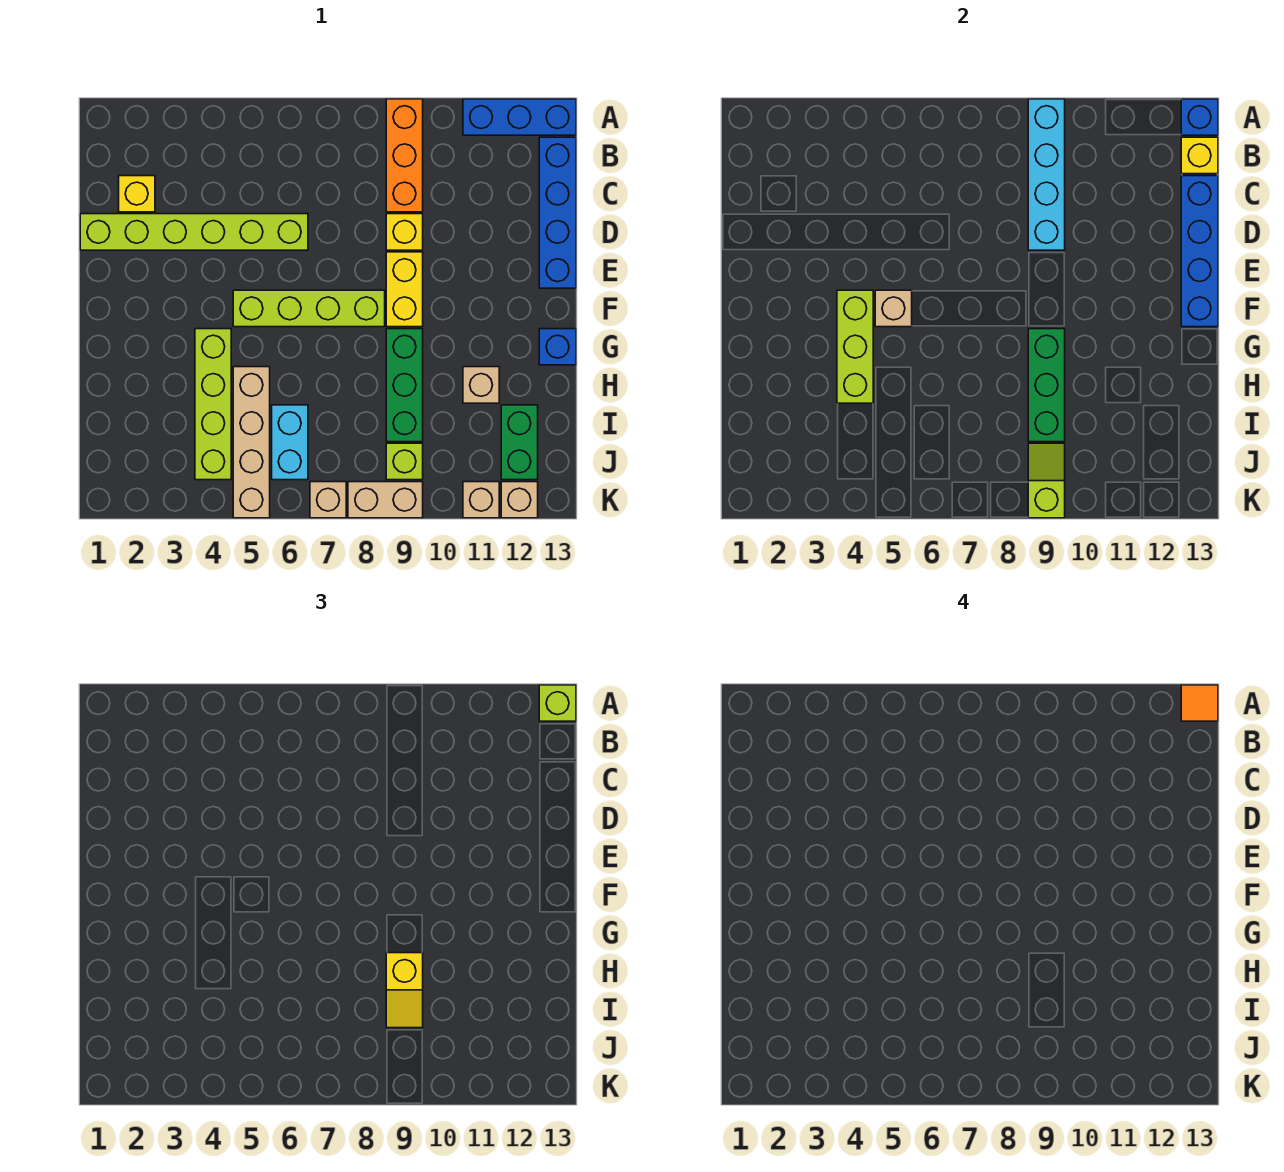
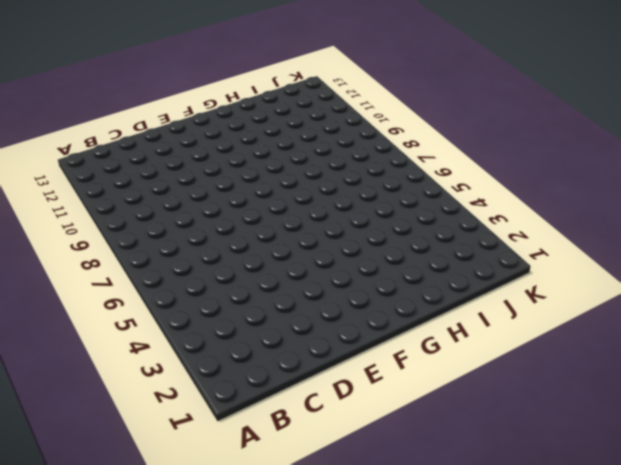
none -> orange brick A9:C9 level 1
none -> blue brick A11:A13 level 1
none -> blue brick B13:E13 level 1
none -> yellow brick C2 level 1

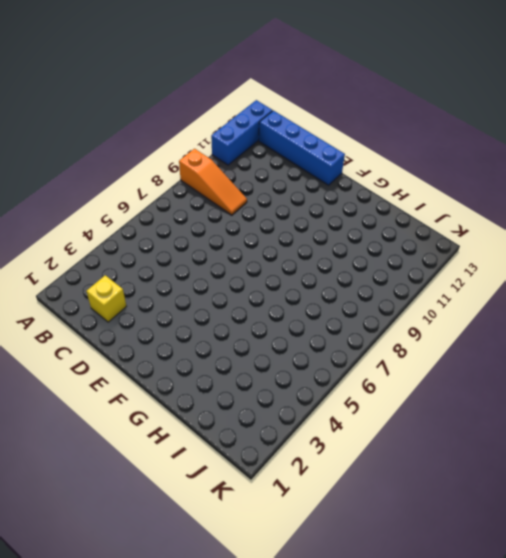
orange slope A9:C9 level 1 top A -> orange brick A9:C9 level 1
none -> lime brick D1:D6 level 1
none -> yellow brick D9 level 1
none -> yellow brick E9:F9 level 1
none -> lime brick F5:F8 level 1

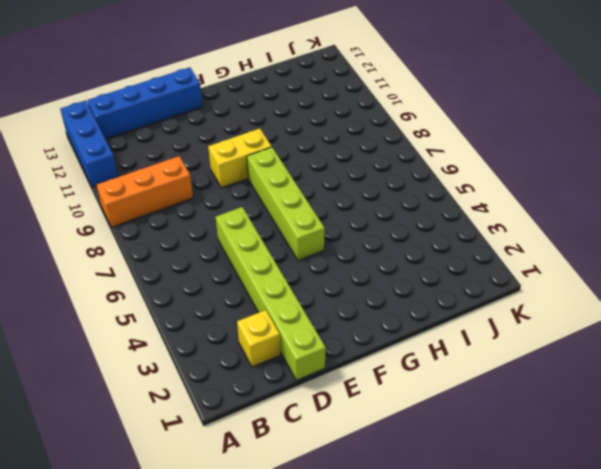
none -> yellow brick D9 level 1
none -> lime brick G4:J4 level 1
none -> green brick G9:I9 level 1
none -> blue brick G13 level 1

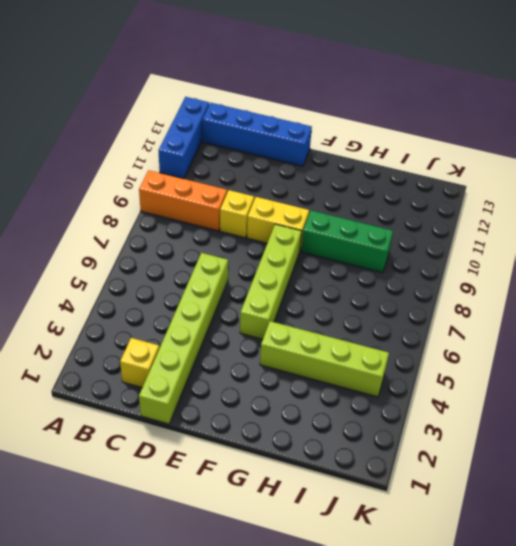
none -> blue brick G13 level 1
none -> tan brick H5:K5 level 1
none -> tan brick H11 level 1
none -> cyan brick I6:J6 level 1

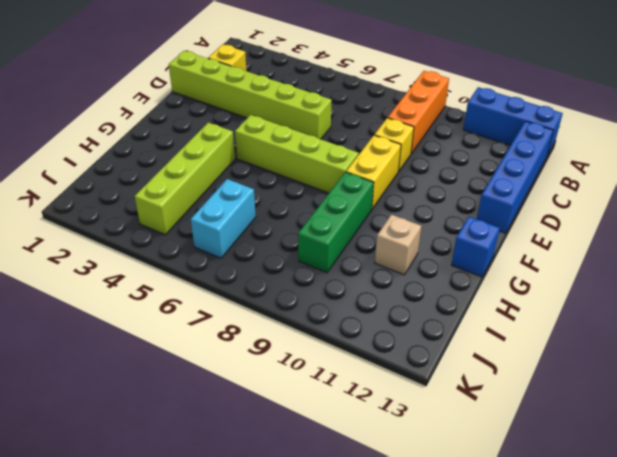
none -> tan brick H5:K5 level 1
none -> green brick I12:J12 level 1
none -> lime brick J9 level 1
none -> tan brick K7 level 1

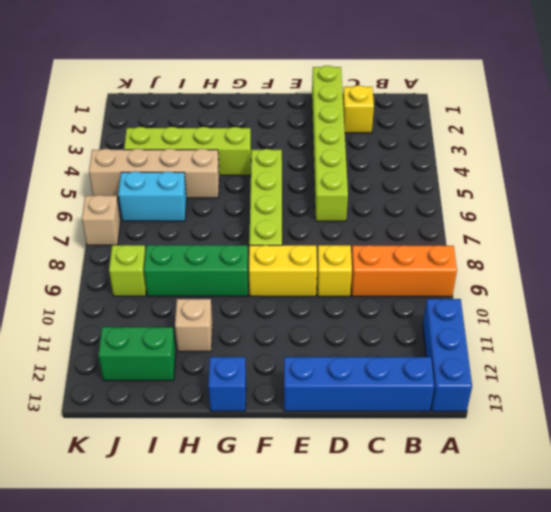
none -> tan brick K8:K9 level 1
none -> tan brick K11 level 1
none -> tan brick K12 level 1
none -> cyan brick A9:D9 level 2

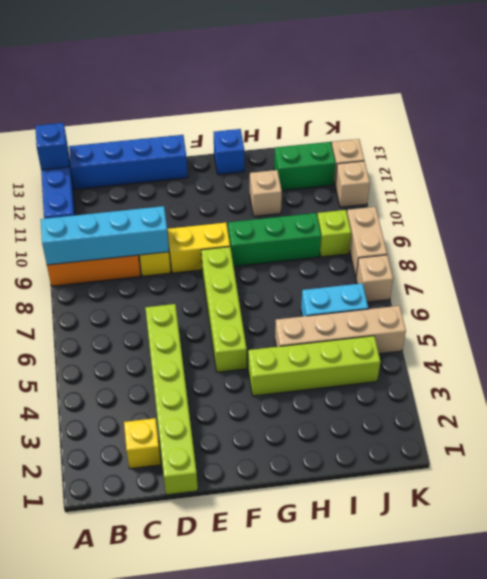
none -> yellow brick B13 level 2
none -> blue brick C13:F13 level 2
none -> lime brick F4:H4 level 2
none -> tan brick F5 level 2

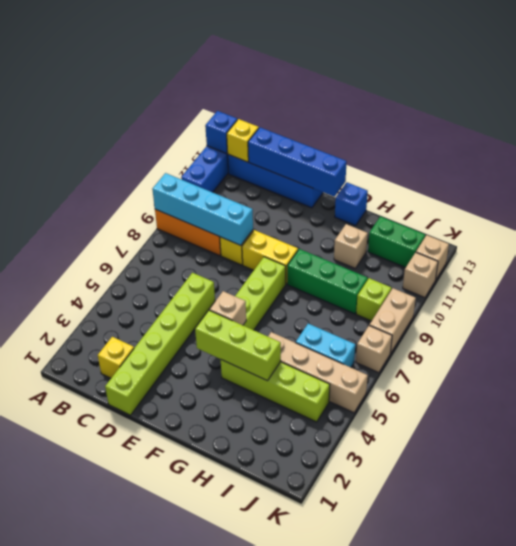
none -> green brick G9:I9 level 2
none -> lime slope J9:K9 level 2 top K
none -> lime brick A13 level 3
none -> yellow slope H9:I9 level 3 top H

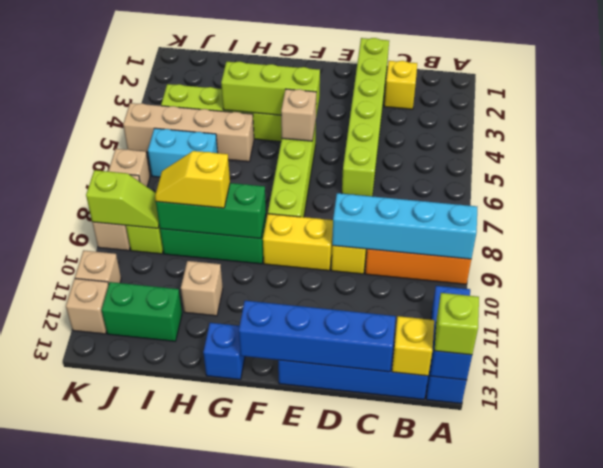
none -> orange tile A13 level 4

